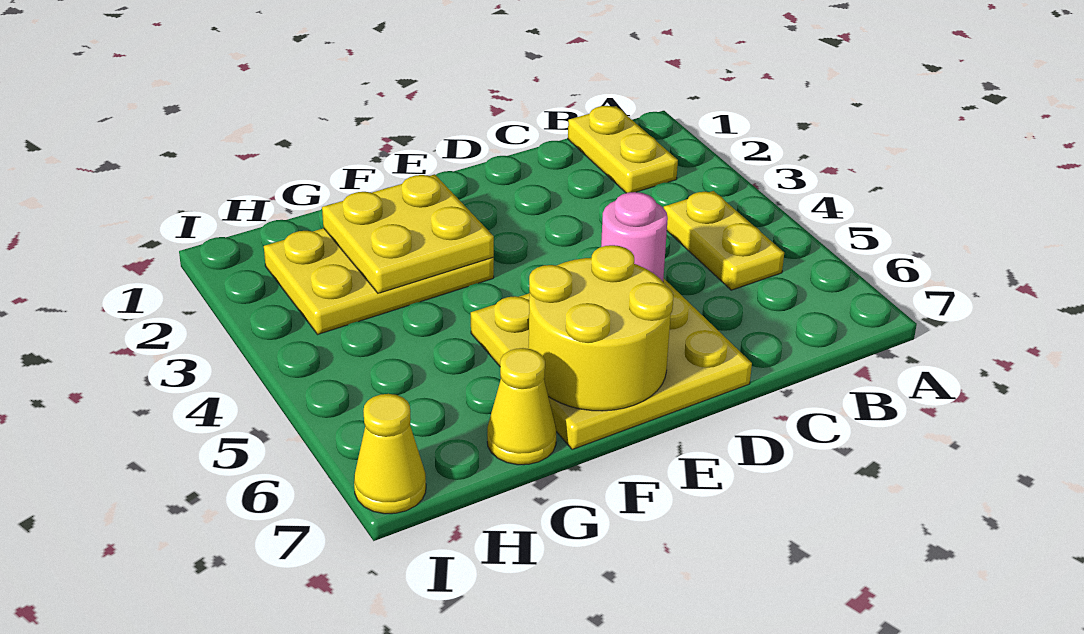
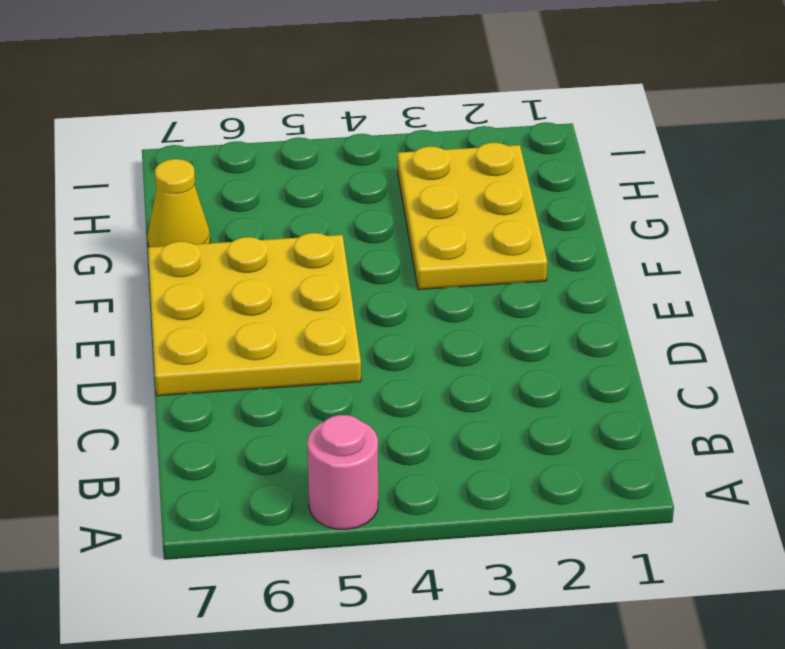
pink round brick A5 level 1 -> pink round brick D5 level 2
none -> yellow plate B1:B2 level 1
none -> yellow plate B4:B5 level 1

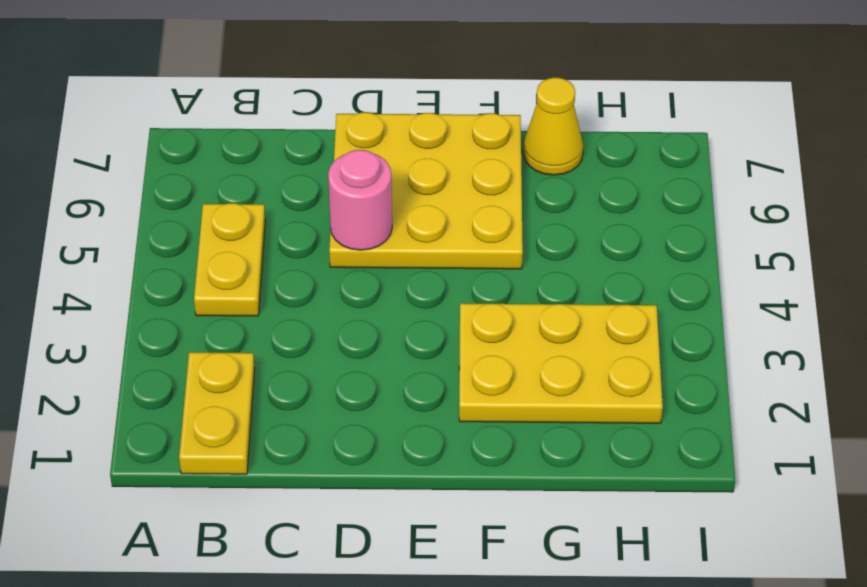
none -> yellow cone I7 level 1
none -> yellow round brick E6:F7 level 2

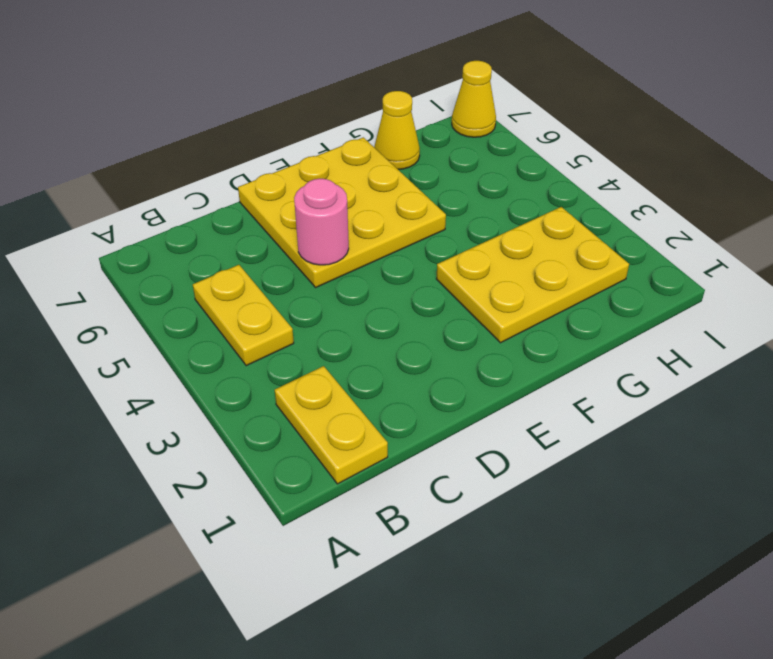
none -> yellow round brick E6:F7 level 2
none -> yellow plate F2:G3 level 2

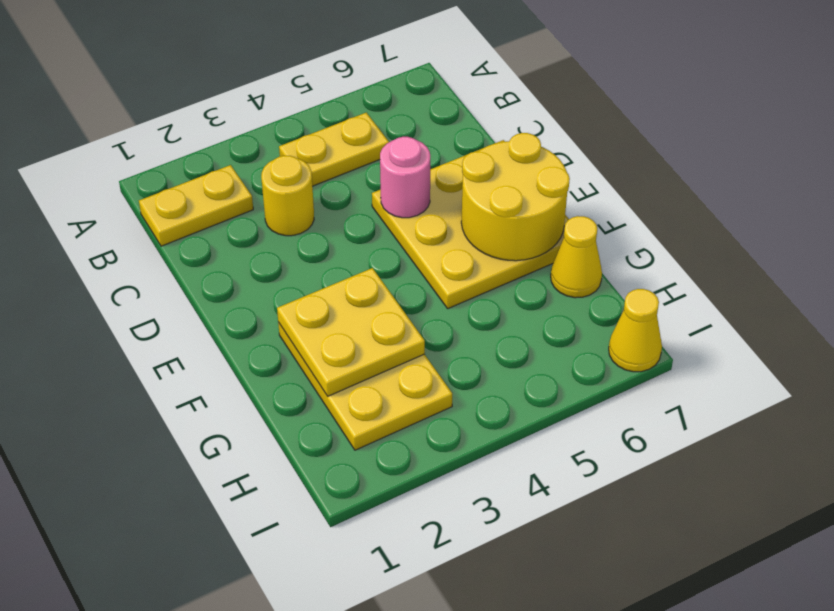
yellow round brick C3 level 1 -> none

